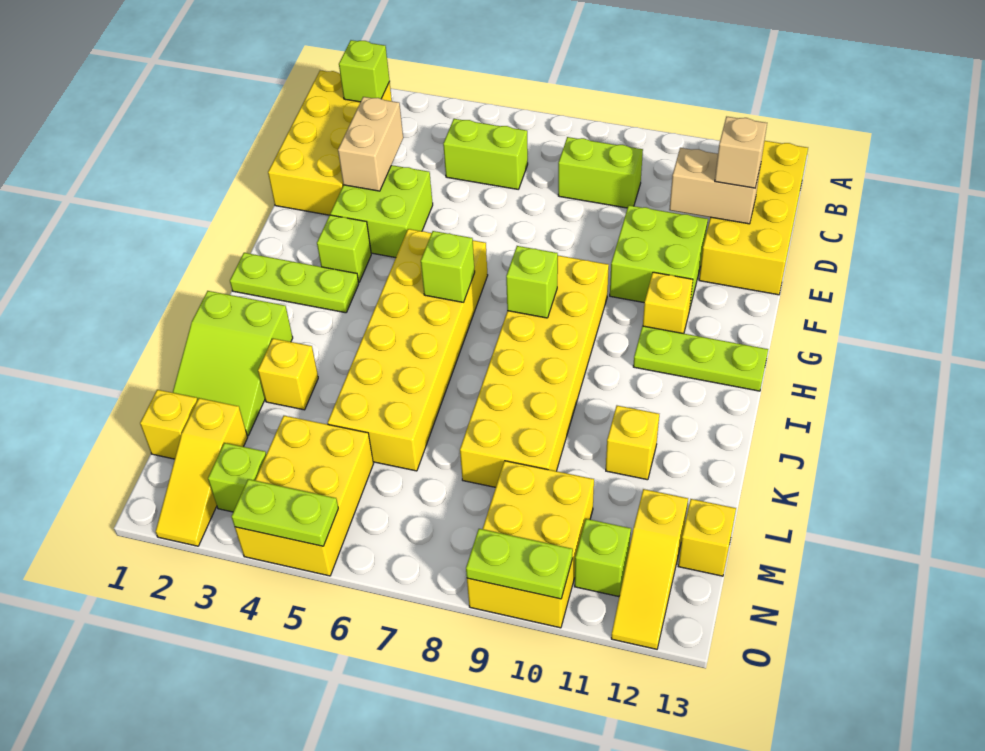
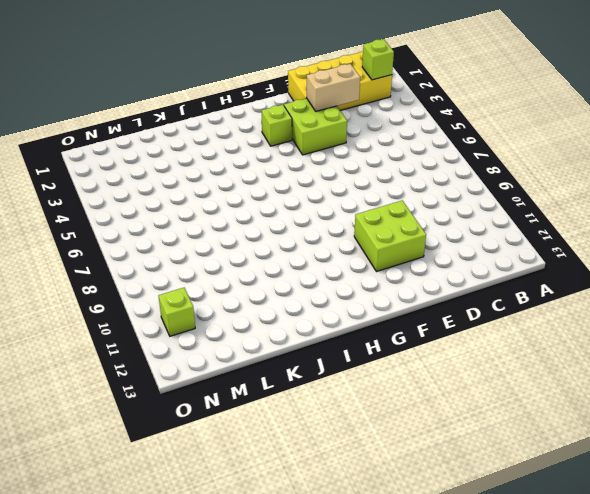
none -> yellow brick B12:E13 level 1
none -> lime brick C5:C6 level 1
none -> lime brick C8:C9 level 1
none -> yellow brick G5:L6 level 1

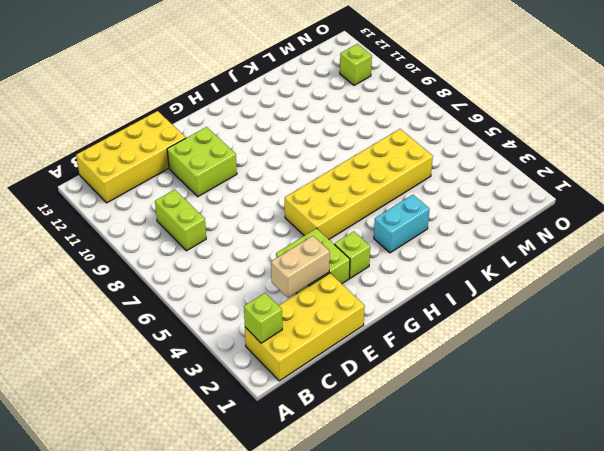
cyan brick I3:J3 level 1 -> none
none -> lime brick C5:C6 level 1
none -> yellow brick G8:L9 level 1
none -> yellow brick G11 level 1
none -> lime plate H1:H3 level 1

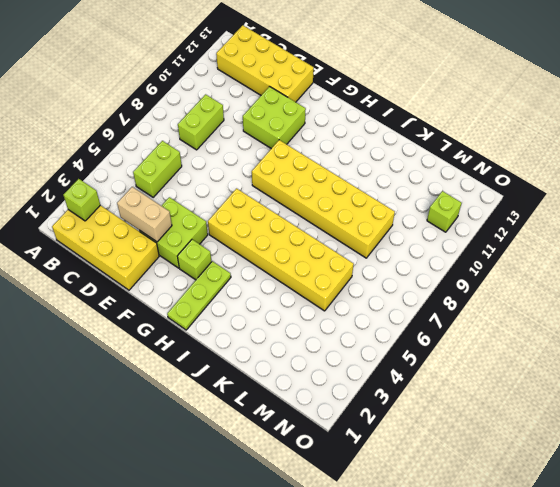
none -> yellow brick G11 level 1
none -> lime plate H11:H13 level 1
none -> lime slope J1:L2 level 1 top J
none -> yellow brick K3 level 1

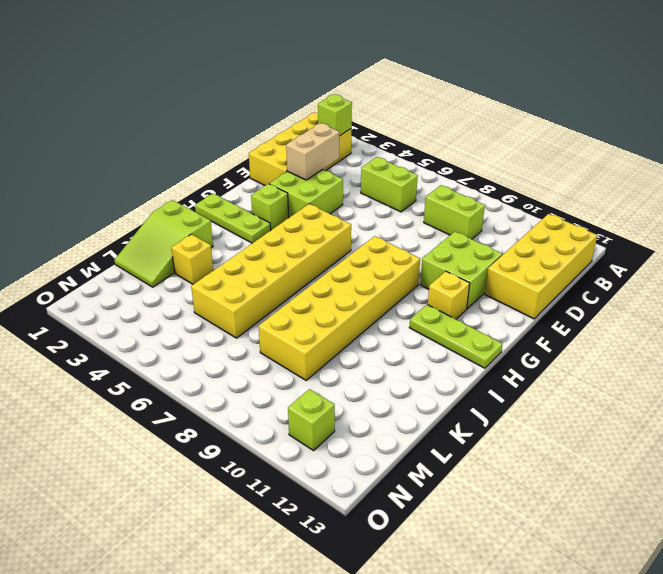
none -> yellow brick K11 level 1
none -> yellow brick M1 level 1
none -> yellow slope M2:O2 level 1 top M
none -> yellow brick M4:O5 level 1

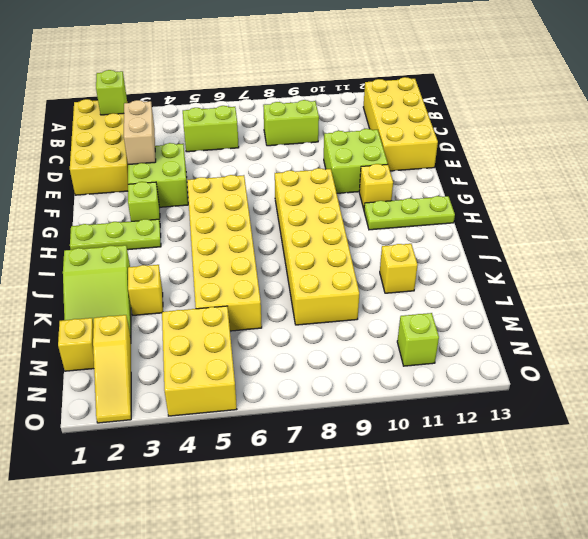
none -> yellow brick M9:O10 level 1
none -> yellow slope M12:O12 level 1 top M
none -> yellow brick M13 level 1
none -> lime brick N3 level 1

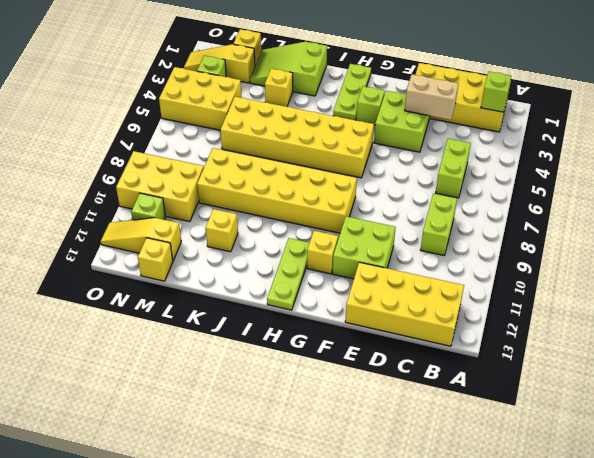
none -> tan brick D11:D12 level 2
none -> lime brick H6 level 2
none -> lime brick H8 level 2
none -> lime plate O4:O5 level 2

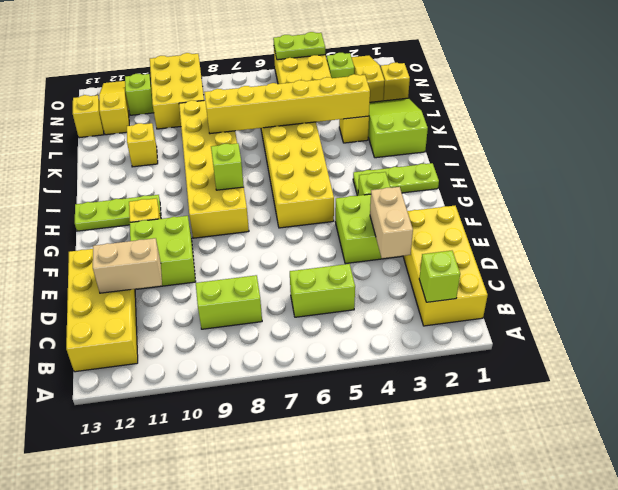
yellow brick K3:K8 level 2 -> none
none -> lime brick H6 level 2
none -> lime plate O9:O10 level 2
none -> tan brick D12 level 3

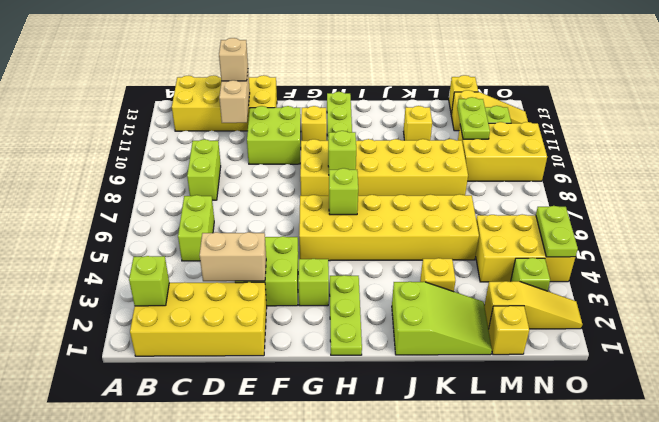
lime plate M10:M11 level 2 -> lime plate O9:O10 level 2

